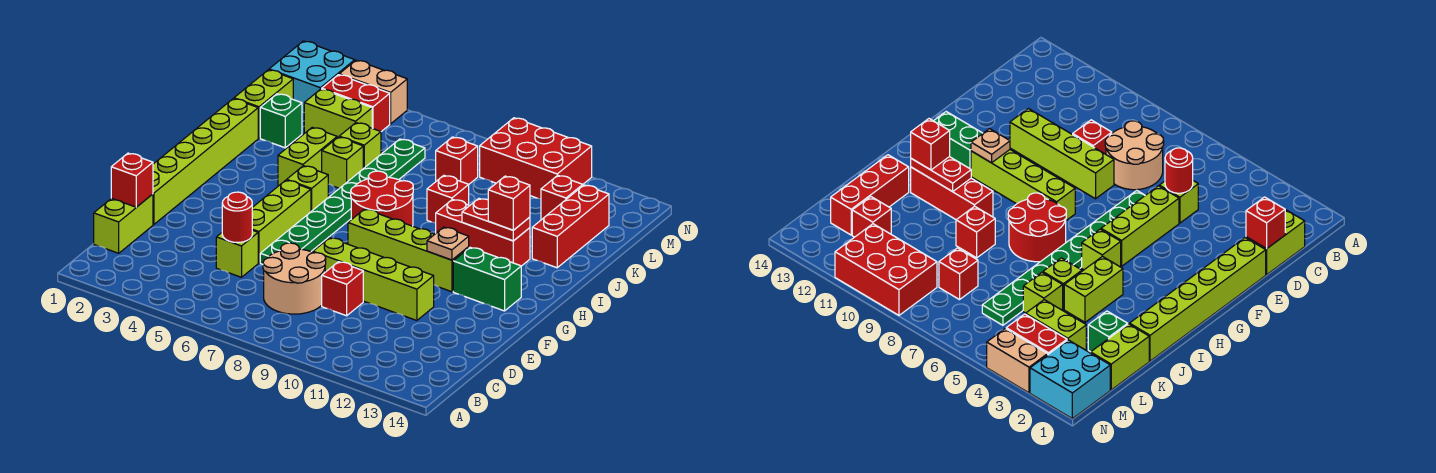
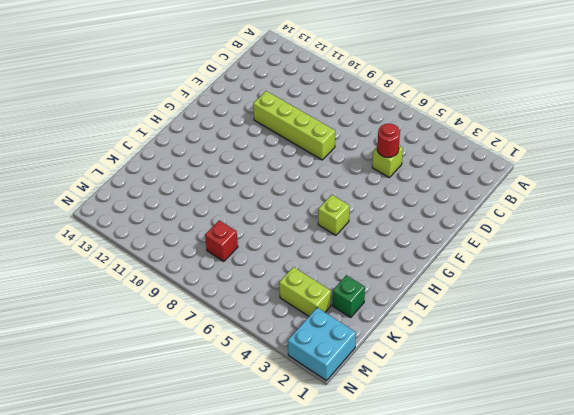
none -> lime brick C1:D1 level 1
none -> tan round brick C7:D8 level 1
none -> red brick D9 level 1
none -> lime brick E1:J1 level 1

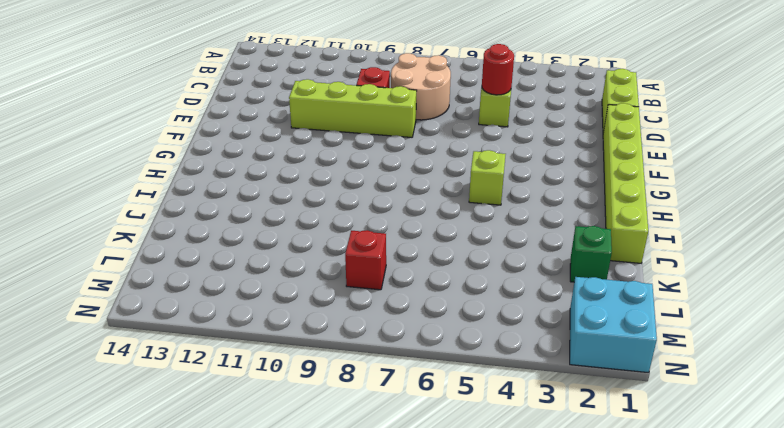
none -> lime brick E5:G5 level 1
none -> green plate E6:L6 level 1
none -> lime brick G8:G11 level 1
none -> green brick G12:G13 level 1

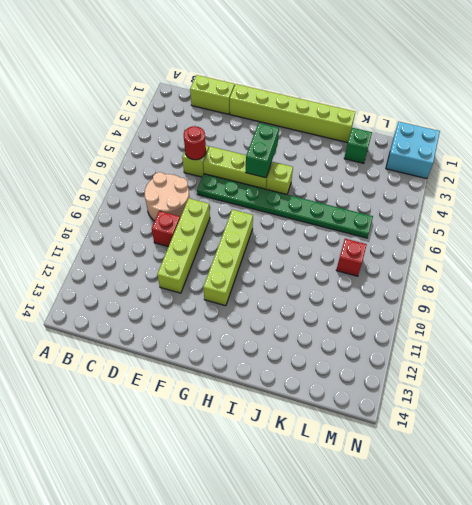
green brick G4:G5 level 2 -> green brick G12:G13 level 1
none -> red round brick H7:I8 level 1
none -> lime brick I4:J4 level 1
none -> red brick I10:I12 level 1
none -> lime brick J5 level 1

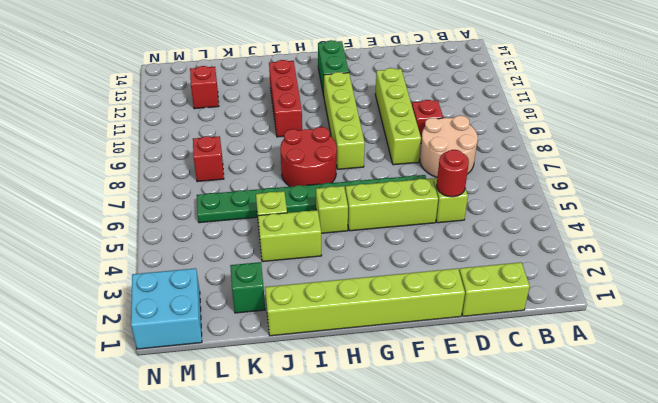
none -> red brick J9 level 1
none -> red brick J13:L13 level 1
none -> lime brick K1:L1 level 1
none -> lime brick K5 level 1

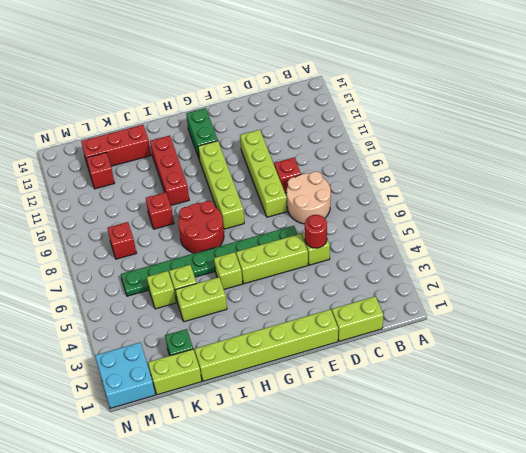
none -> lime brick L3:L4 level 1
none -> red brick M3:M4 level 1
none -> red brick M9:N11 level 1
none -> tan brick N3:N4 level 1

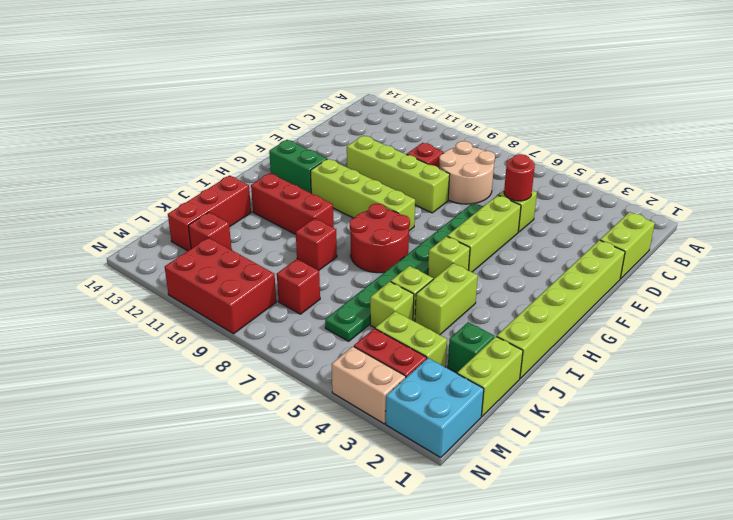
none -> red brick D1 level 2
none -> tan plate G11 level 2
none -> red plate I11:I12 level 2
none -> red brick I12 level 3

